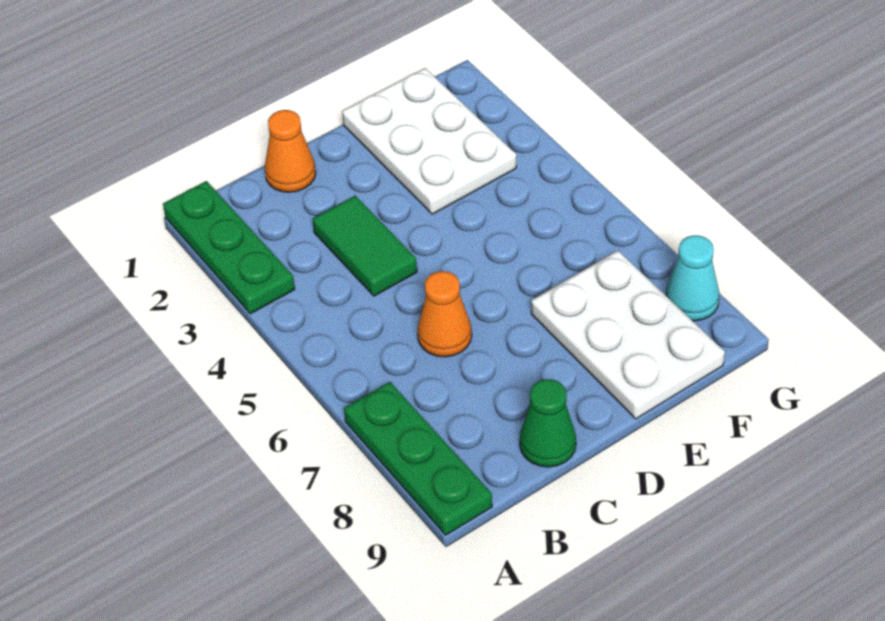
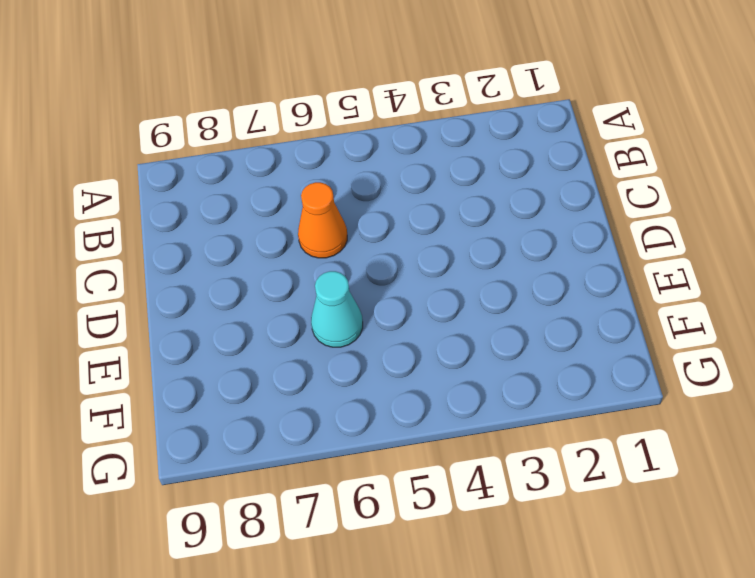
cyan cone E6 level 1 -> cyan cone G8 level 1
none -> green plate A1:A3 level 1
none -> green plate A7:A9 level 1

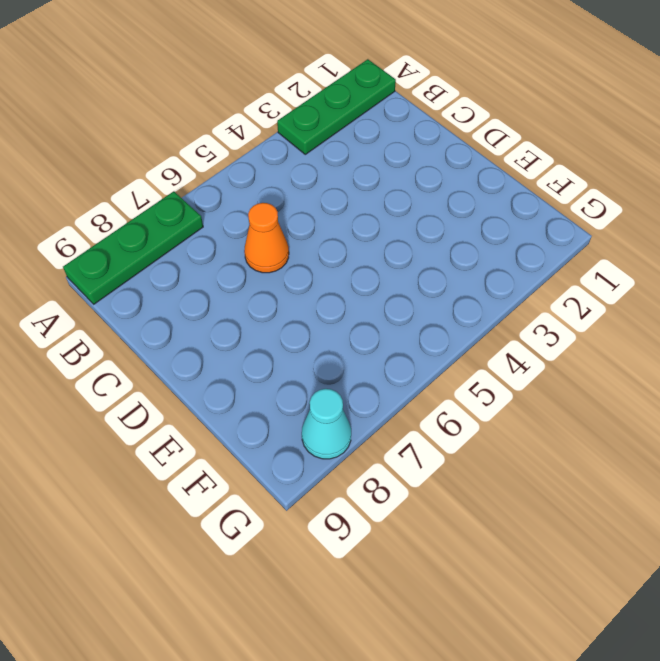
none -> orange cone C1 level 1
none -> green tile C3:C4 level 1

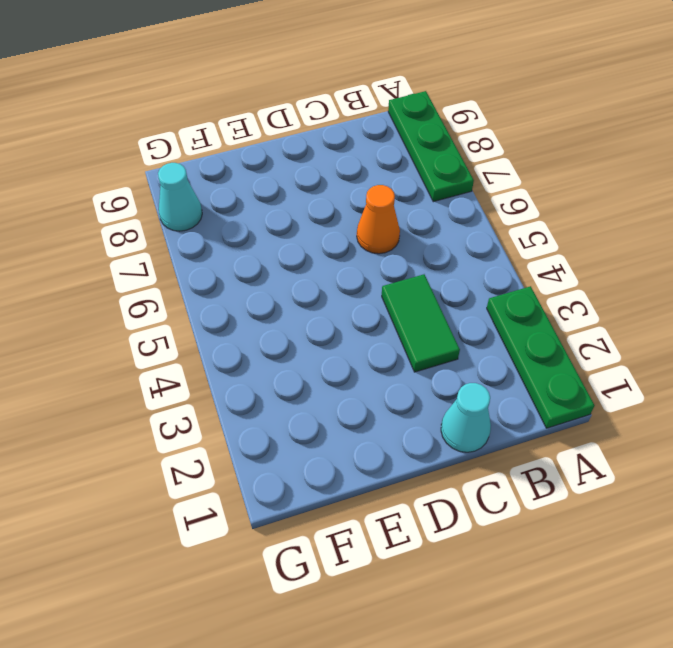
cyan cone C1 level 1 -> orange cone C1 level 1
none -> green cone C9 level 1
none -> white plate E1:F3 level 1

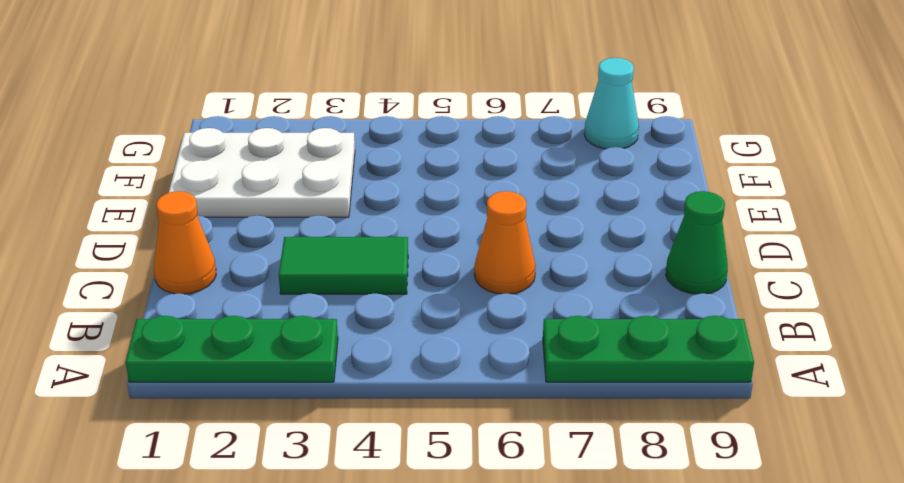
none -> white plate E7:F9 level 1

